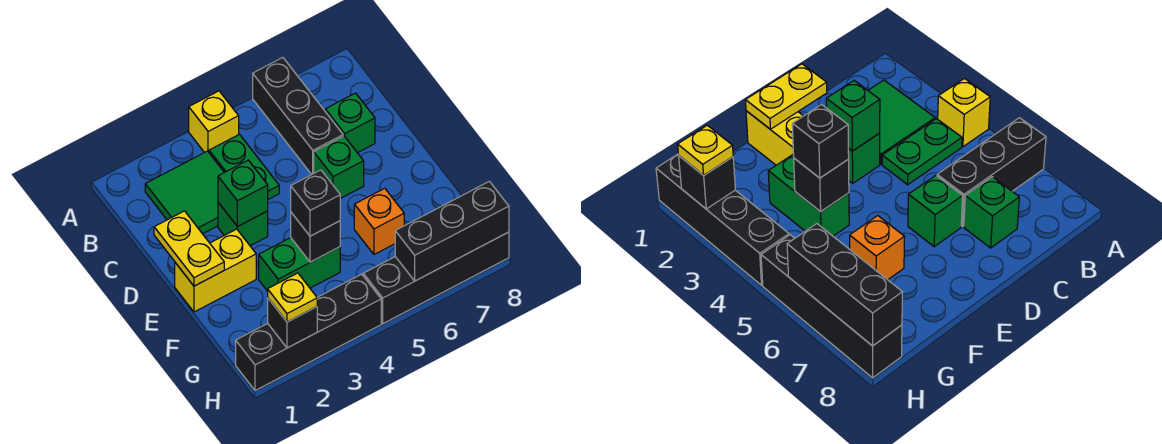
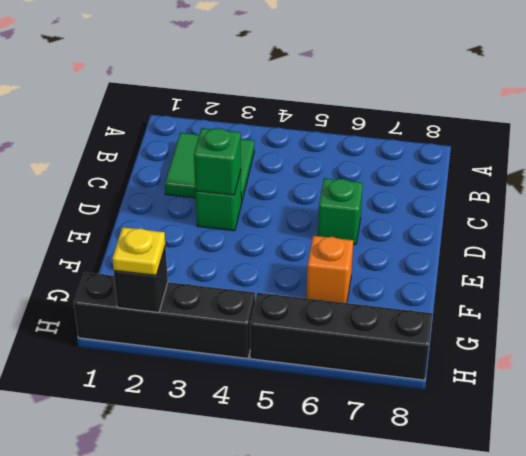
none -> yellow brick A4 level 1
none -> black brick A6:C6 level 1
none -> green plate B4:C4 level 1

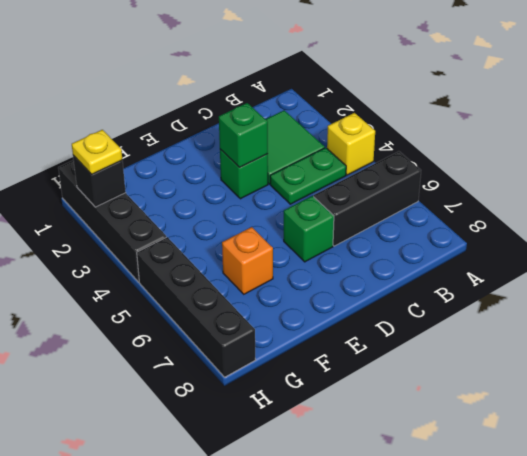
none -> green brick C7 level 1
none -> yellow brick E1:E2 level 1
none -> green brick F3:F4 level 1

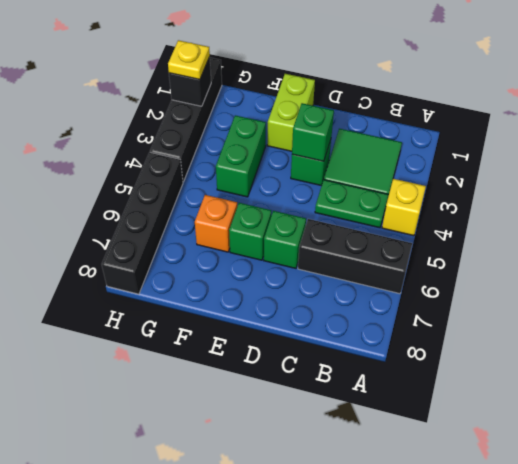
lime brick E1:E2 level 1 -> yellow brick E1:E2 level 1
green brick E6 level 1 -> green brick C7 level 1
none -> yellow plate D1:E1 level 2
none -> black brick F4 level 2
none -> black brick H6:H8 level 2

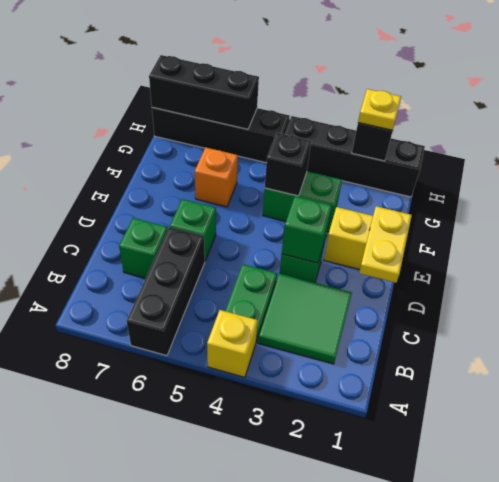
none -> black brick F4 level 3

